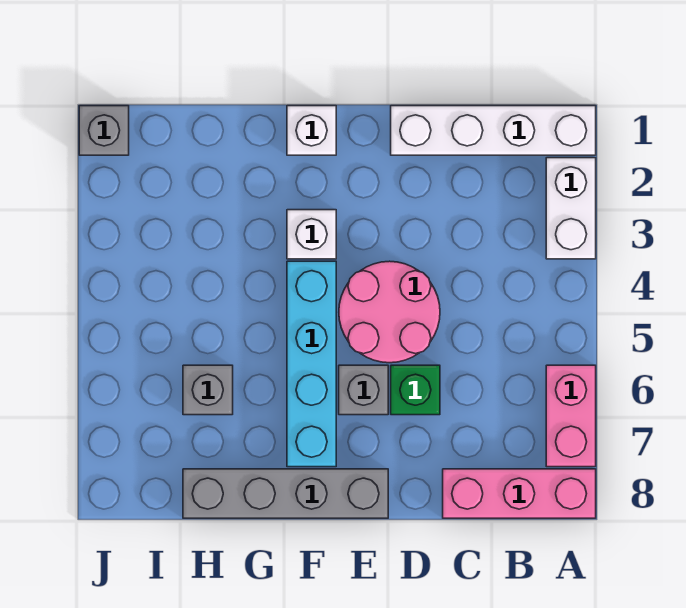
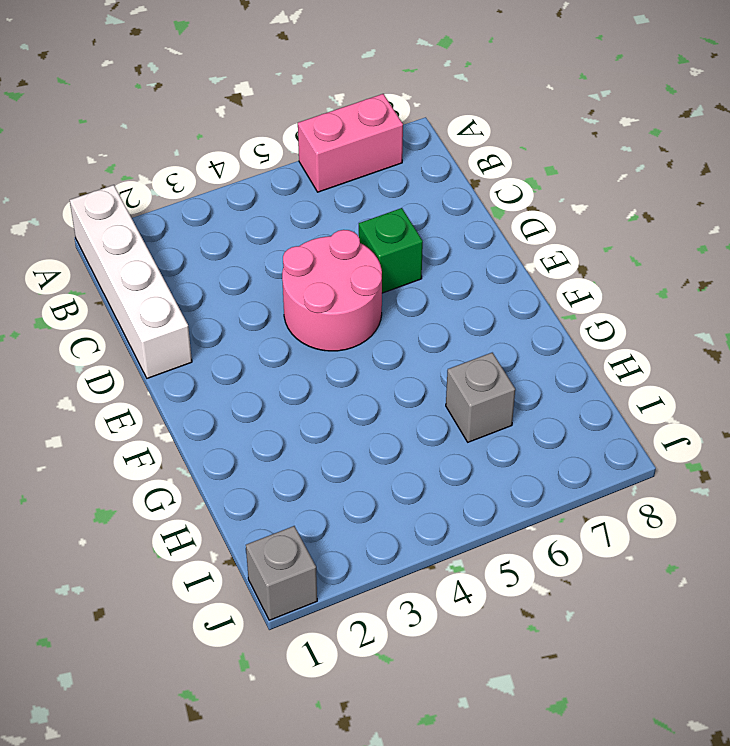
none -> white brick A2:A3 level 1
none -> pink brick A8:C8 level 1
none -> grey brick E6 level 1

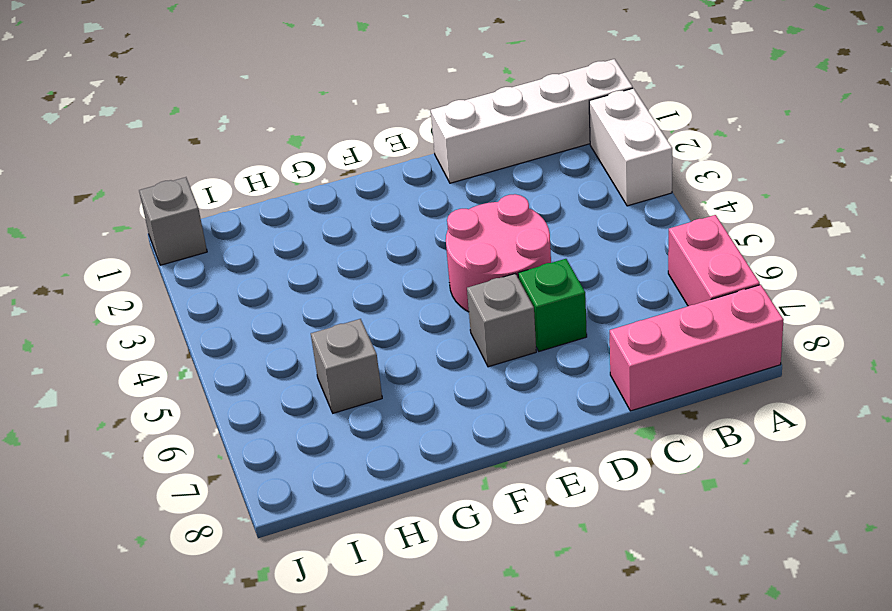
none -> grey brick E8:H8 level 1
none -> white brick F1 level 1
none -> white brick F3 level 1

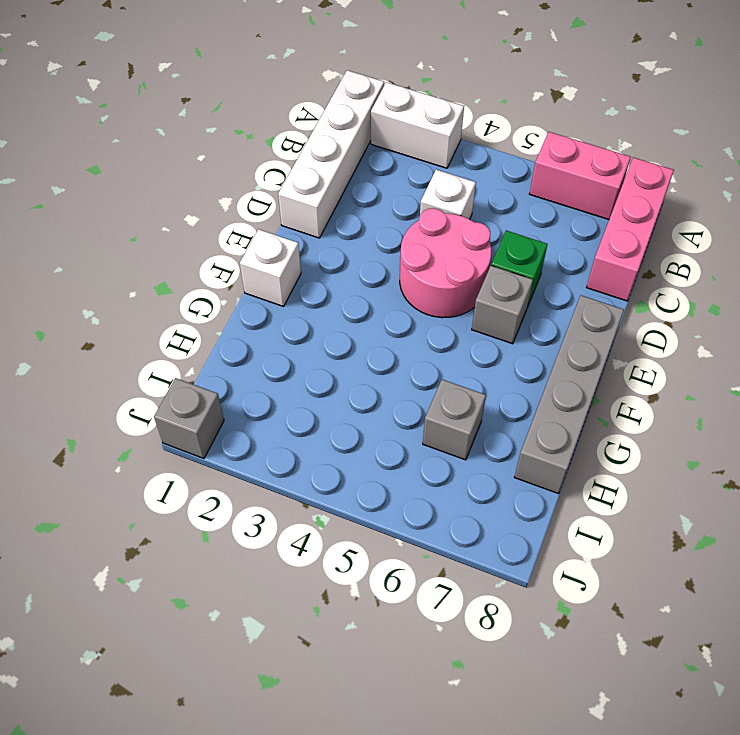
white brick C4 level 1 -> white brick F3 level 1
none -> cyan brick F4:F7 level 1

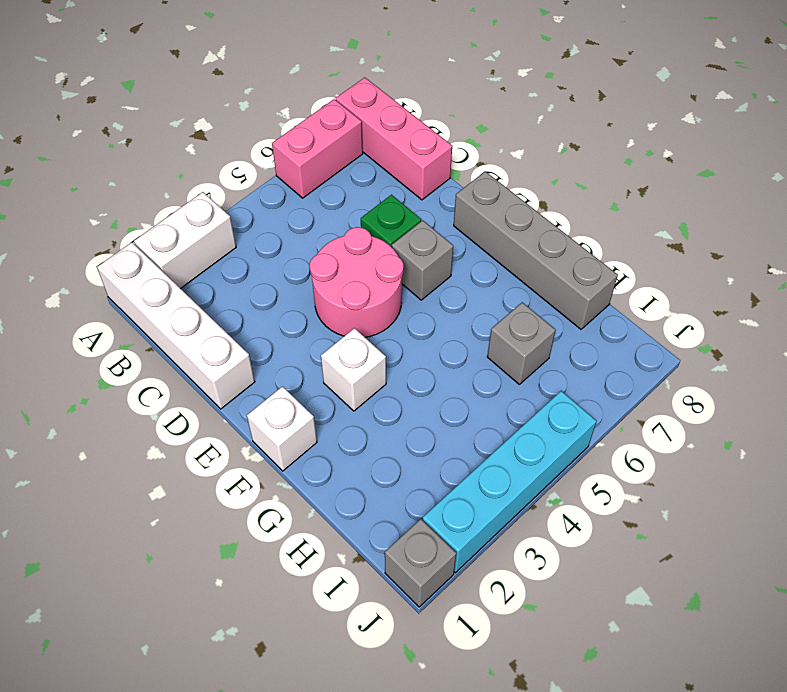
cyan brick J2:J5 level 1 -> cyan brick F4:F7 level 1

